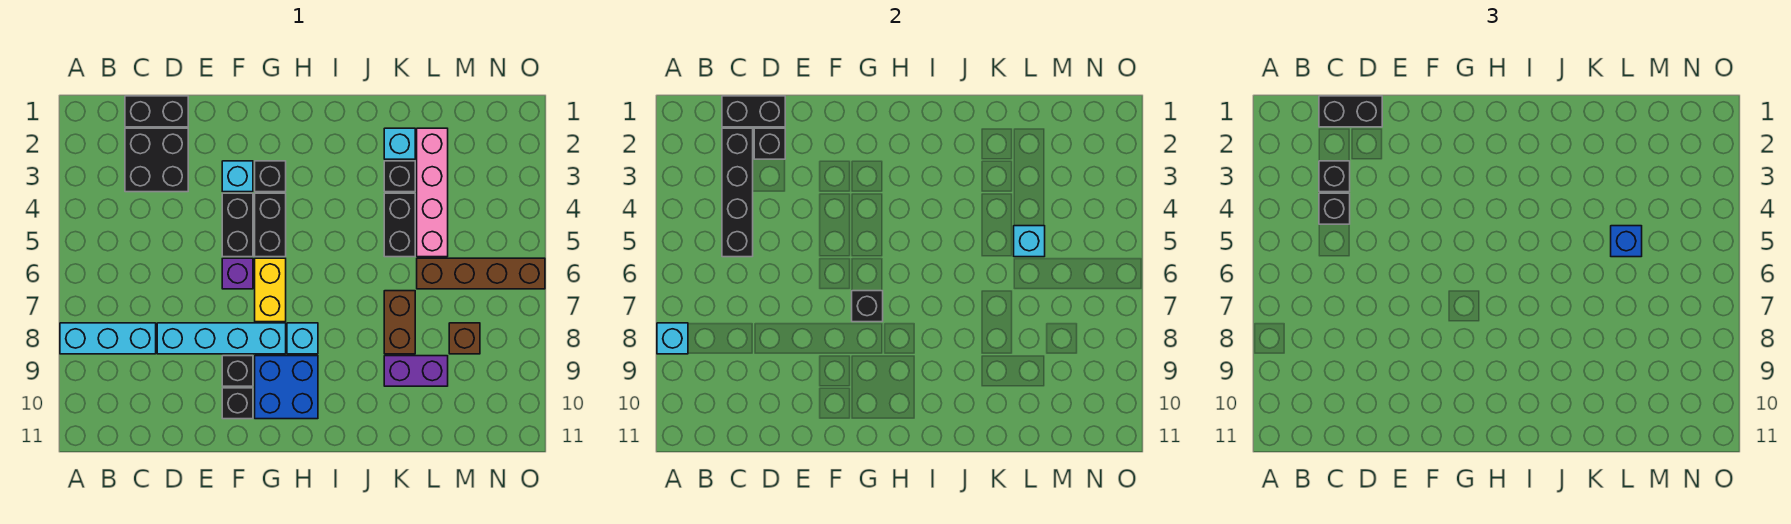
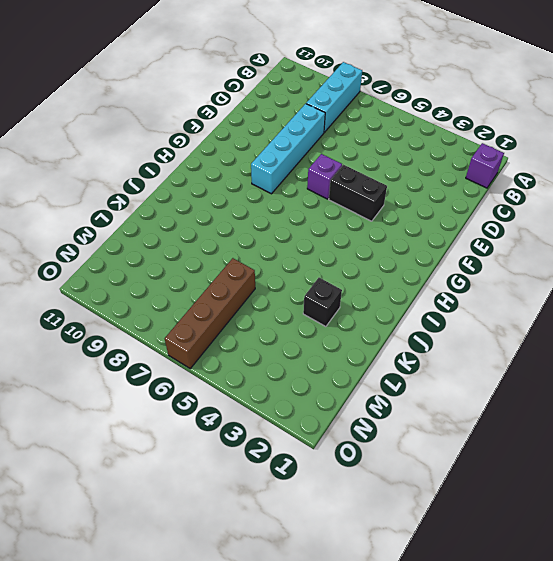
purple brick B1 level 1 -> none
none -> black brick C1:D1 level 1
none -> black brick C2:D3 level 1
none -> cyan brick F3 level 1
none -> black brick F9 level 1

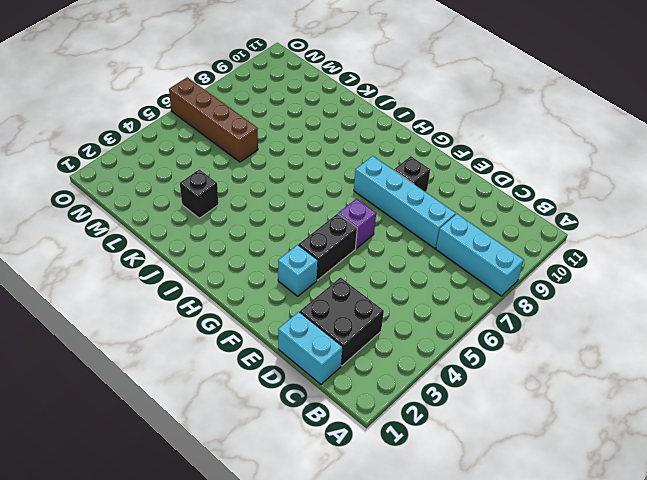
cyan brick C1:D1 level 1 -> black brick C1:D1 level 1
none -> black brick F10 level 1
none -> black brick G3 level 1
none -> black brick G4:G5 level 1
none -> yellow brick G6:G7 level 1

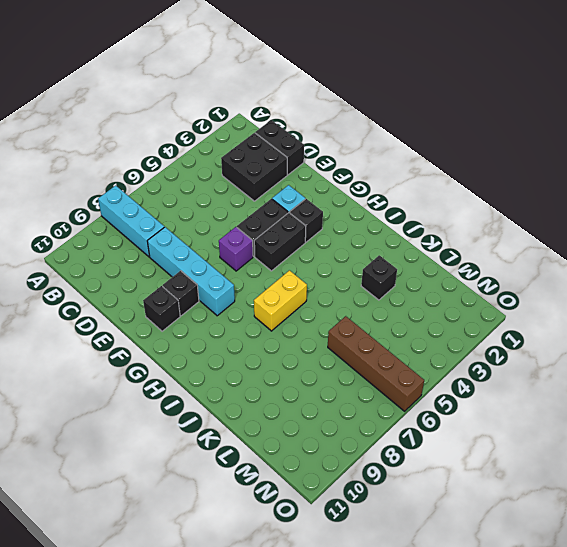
yellow brick I6:I7 level 1 -> yellow brick G6:G7 level 1
none -> blue brick G9:H10 level 1
none -> cyan brick H8 level 1
none -> cyan brick K2 level 1
none -> black brick K4:K5 level 1

